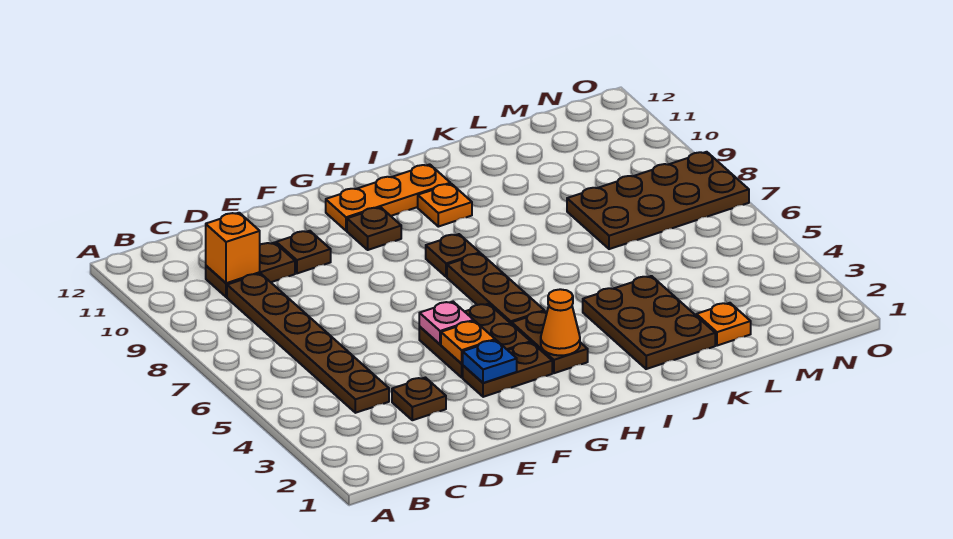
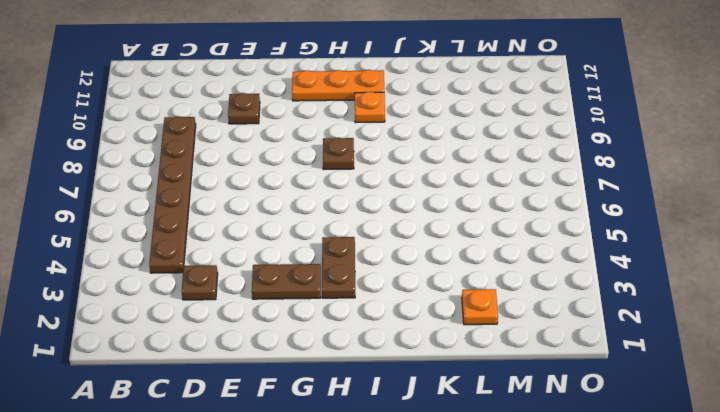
none -> brown plate C10:D10 level 1
none -> brown plate F4:G5 level 1
none -> brown plate G10 level 1

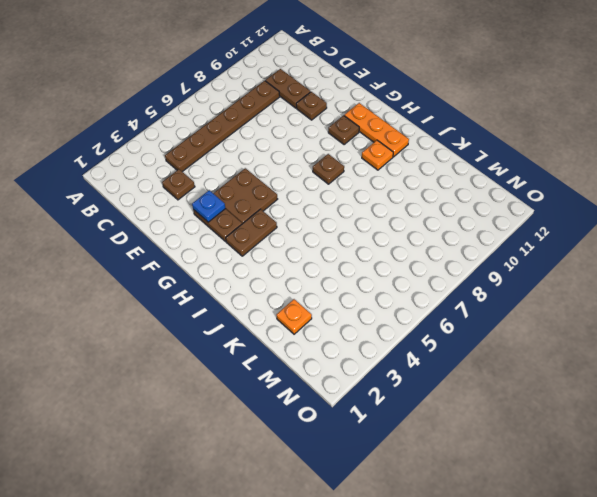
none -> brown plate H5:H7 level 1
none -> brown plate J2:K4 level 1
none -> brown plate L7:O8 level 1

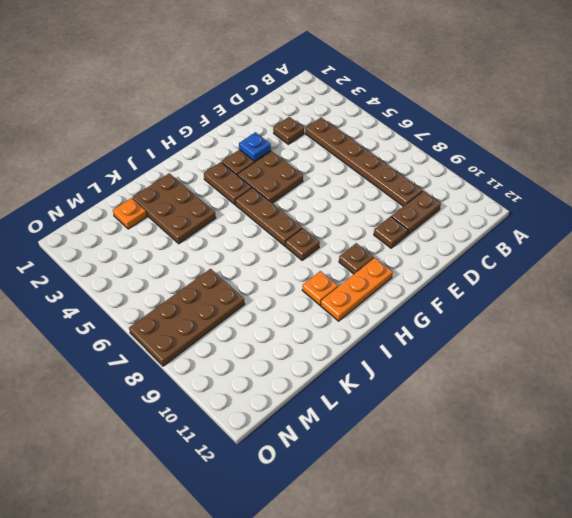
none -> orange brick C10 level 2
none -> orange plate F4 level 2
none -> pink plate F5 level 2

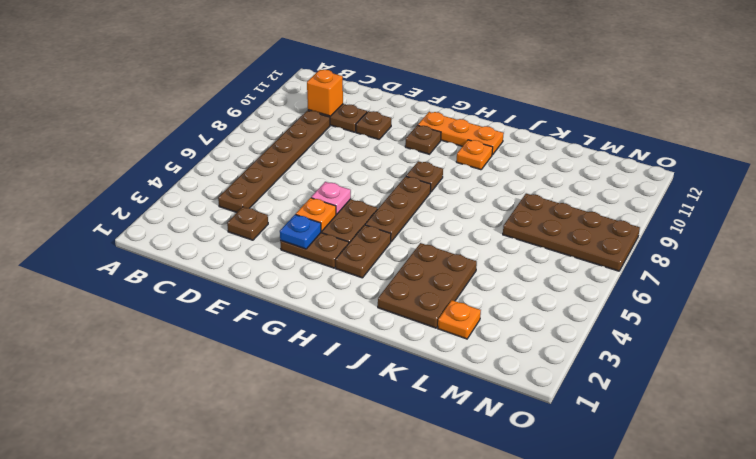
none -> orange cone H3 level 2

